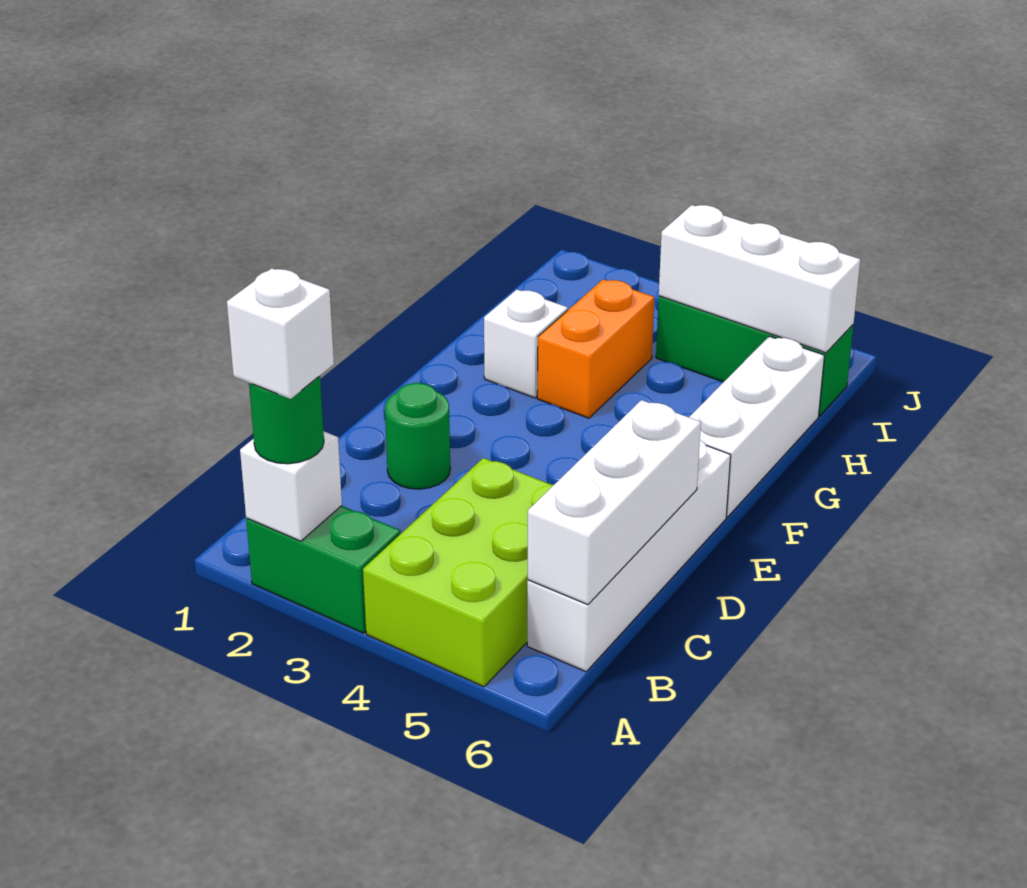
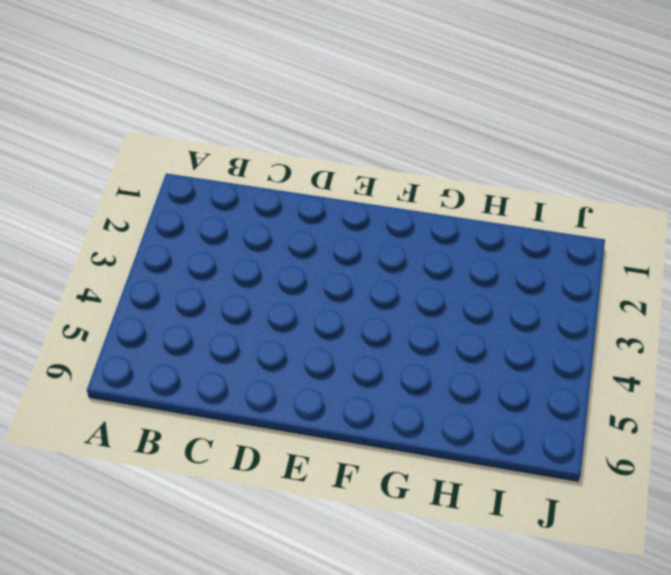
none -> green brick A2:A3 level 1
none -> lime brick A4:C5 level 1
none -> white brick B6:E6 level 1

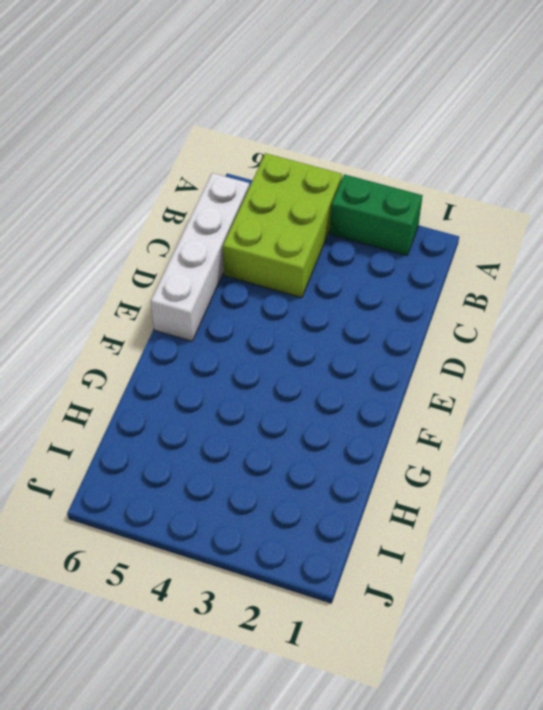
none -> green round brick D2 level 1
none -> white brick F6:H6 level 1
none -> white brick G2 level 1

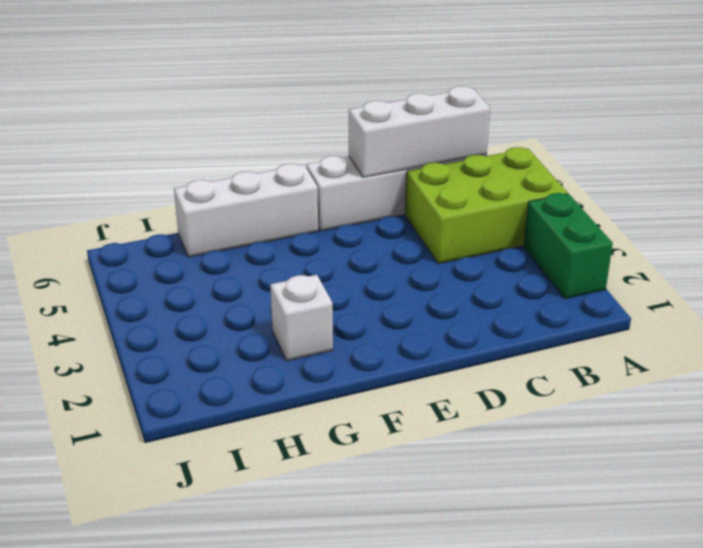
none -> green round brick D2 level 1
none -> orange brick G3:H3 level 1
none -> green brick I4:I6 level 1

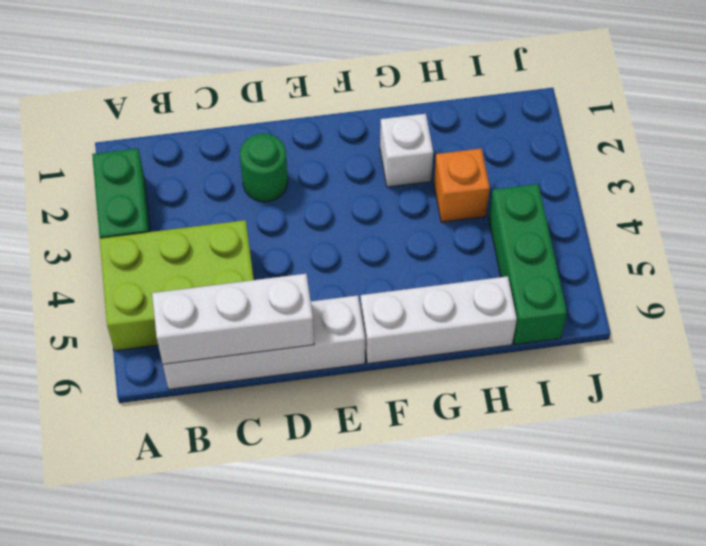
orange brick H3 level 1 -> orange brick G3:H3 level 1
none -> white brick A2 level 2
none -> white brick I4:I6 level 2
none -> green round brick A2 level 3

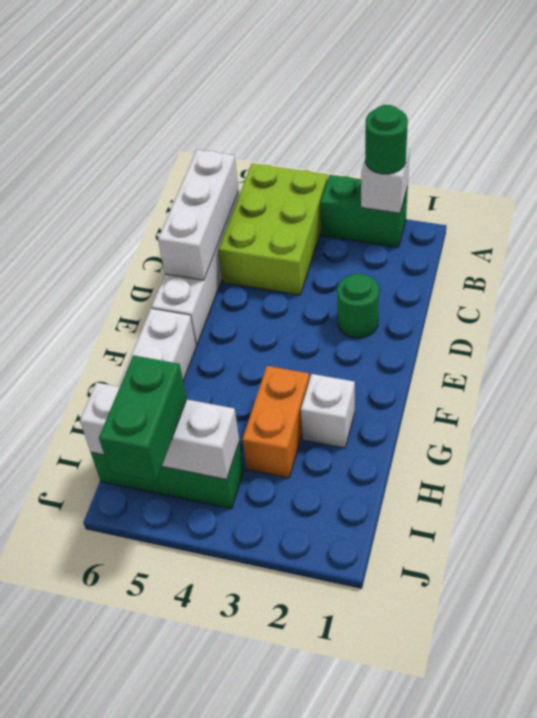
green brick I5:J5 level 3 -> none
none -> white brick A2 level 4

